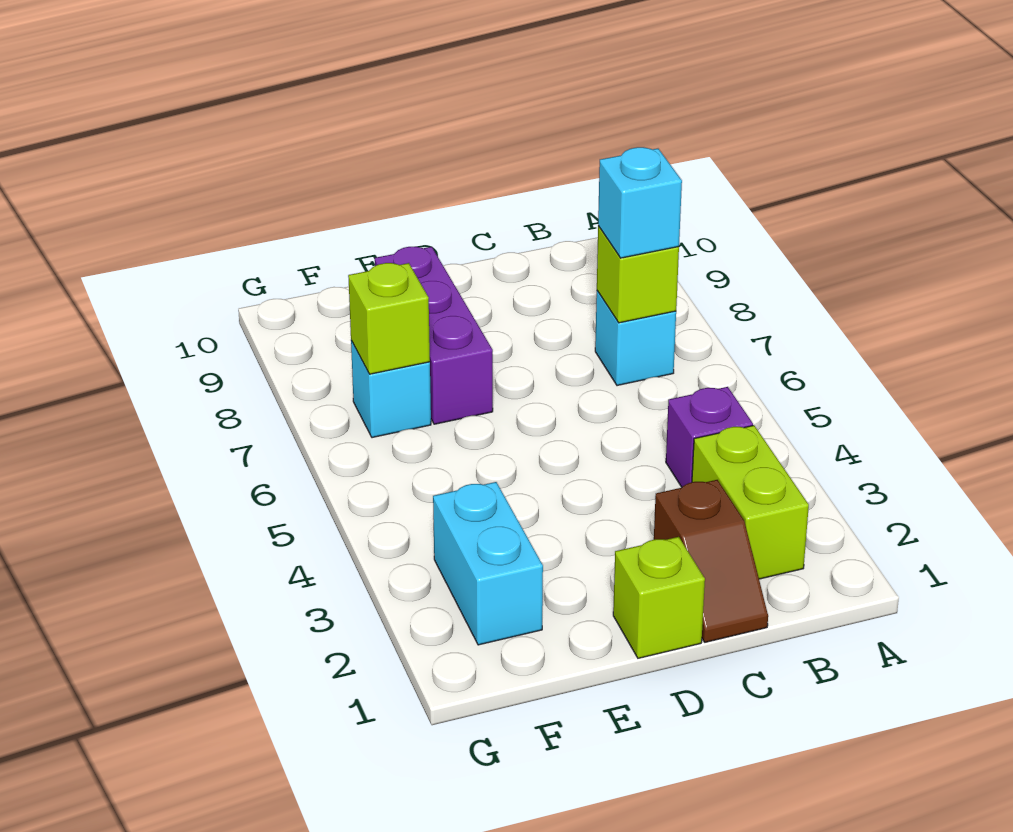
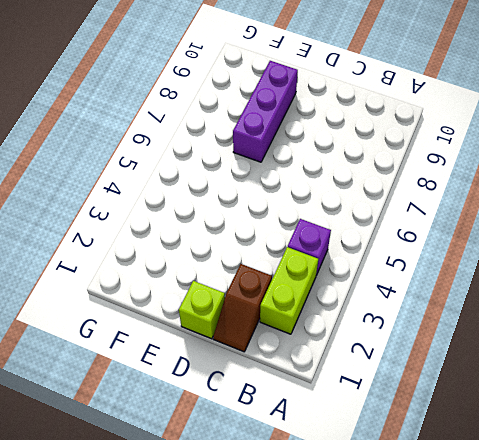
none -> cyan brick B7 level 1
none -> cyan brick F2:F3 level 1

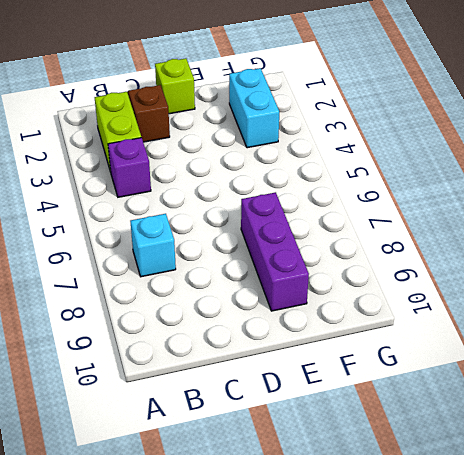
none -> cyan brick F7 level 1
none -> lime brick B7 level 2

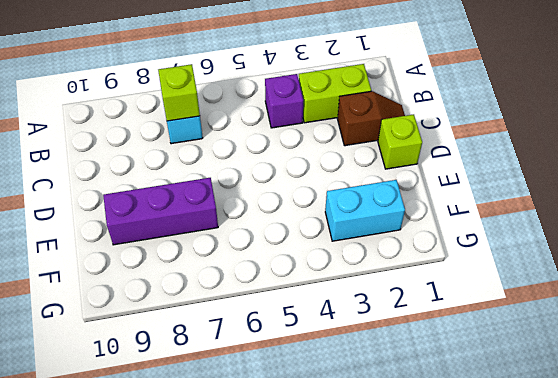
none -> cyan brick F7 level 1
none -> lime brick F7 level 2

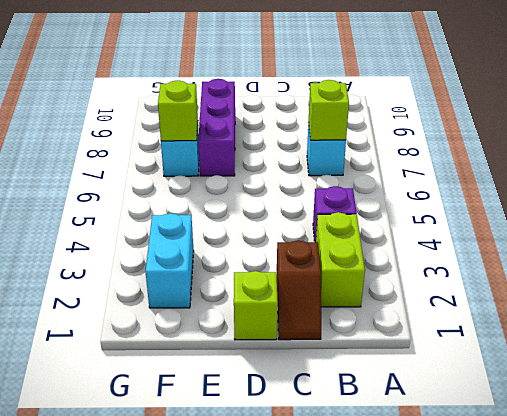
none -> cyan brick B7 level 3

